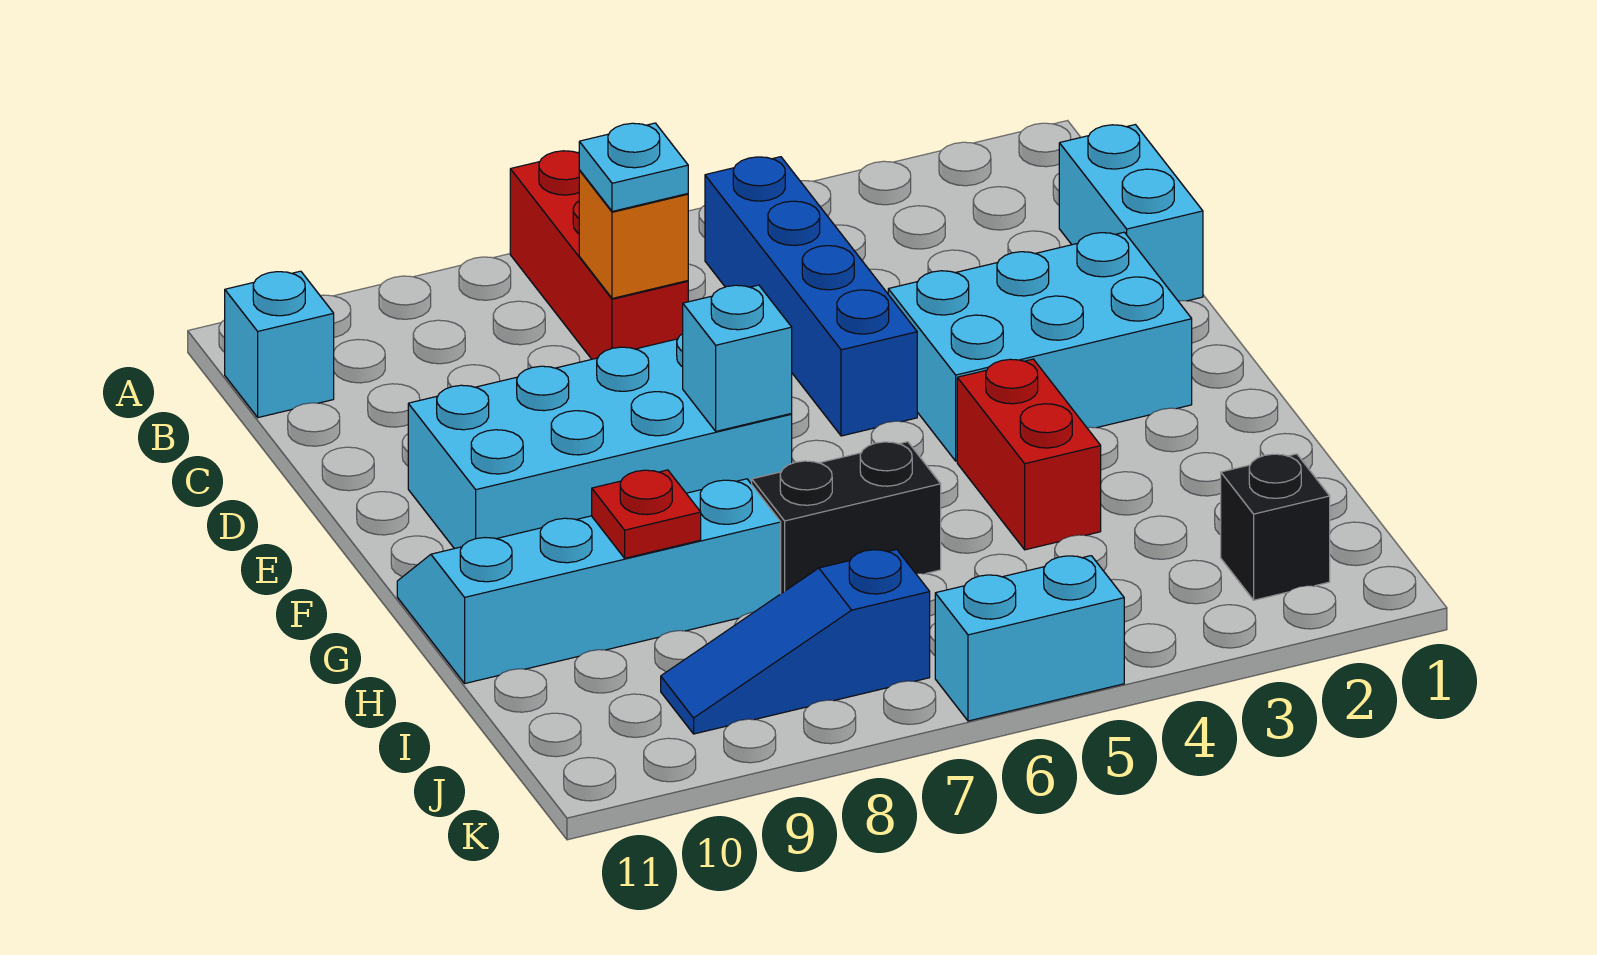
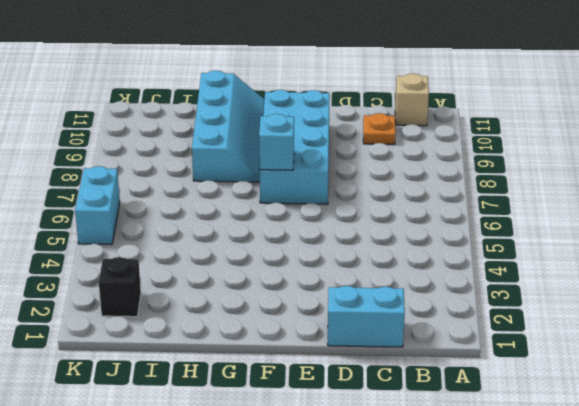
tan brick B11 level 1 -> cyan brick B11 level 1
orange plate C10 level 1 -> none
none -> red brick A7:C7 level 1
none -> blue brick B5:E5 level 1
none -> cyan brick E2:F4 level 1

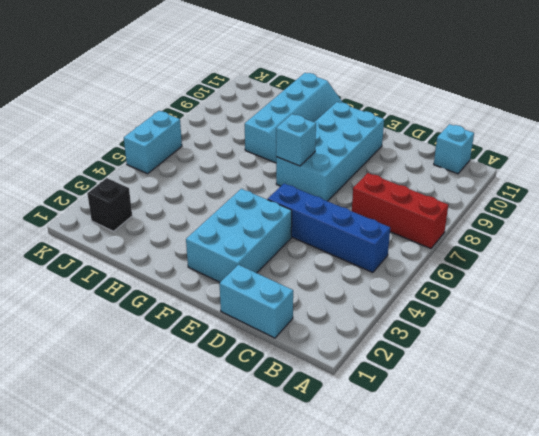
none -> red brick G4:H4 level 1
none -> black brick H6:H7 level 1
none -> blue slope J7:J9 level 1 top 7

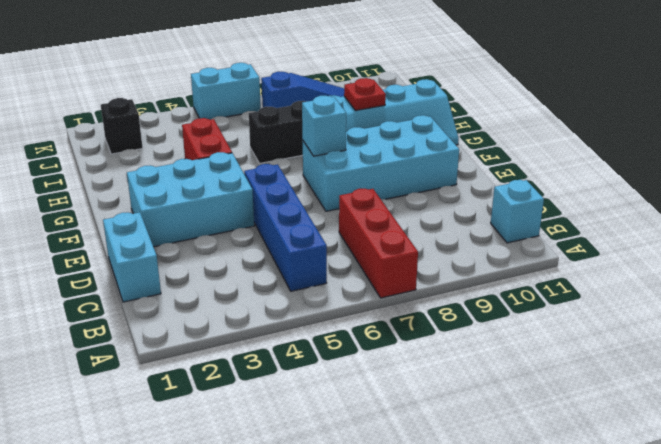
none -> orange brick C7 level 2
none -> cyan plate C7 level 3

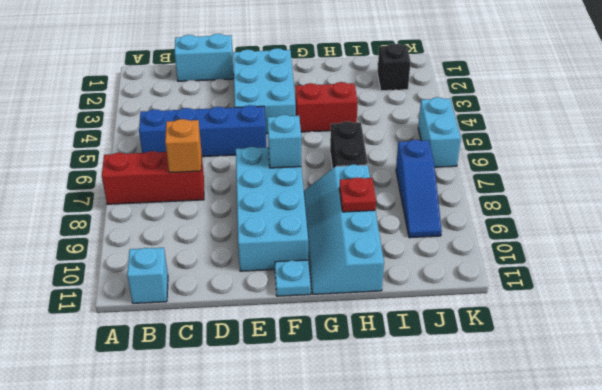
cyan plate F11 level 1 -> cyan plate C7 level 3

